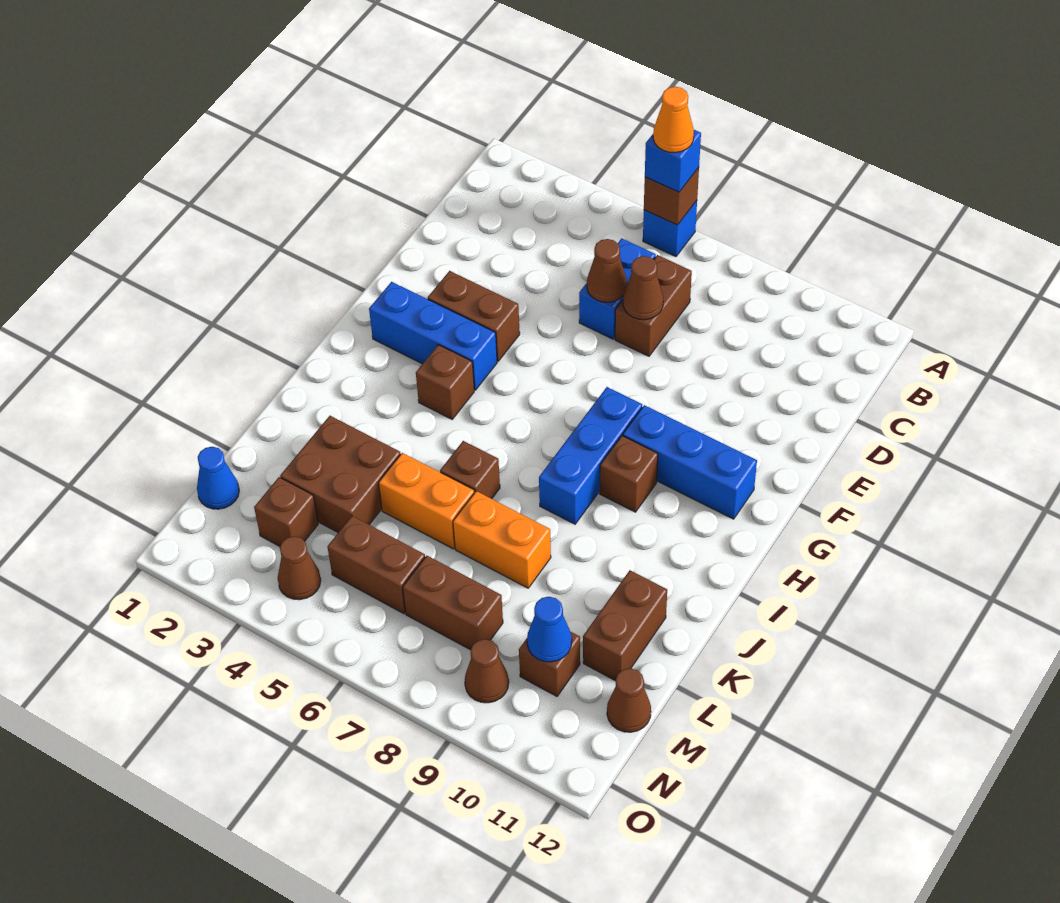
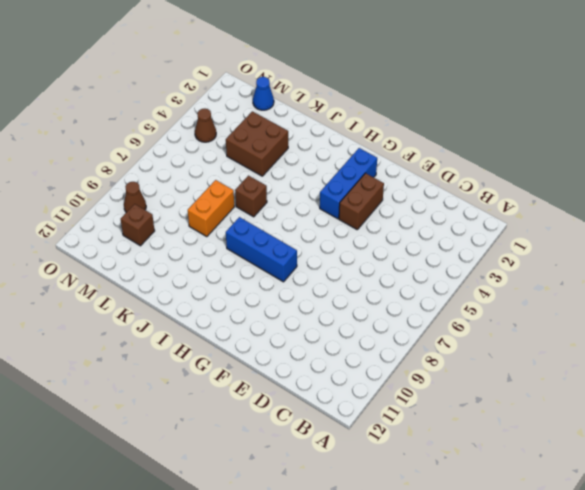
none -> blue brick A6 level 1
none -> blue brick C6:D6 level 1
none -> brown brick C7:D7 level 1

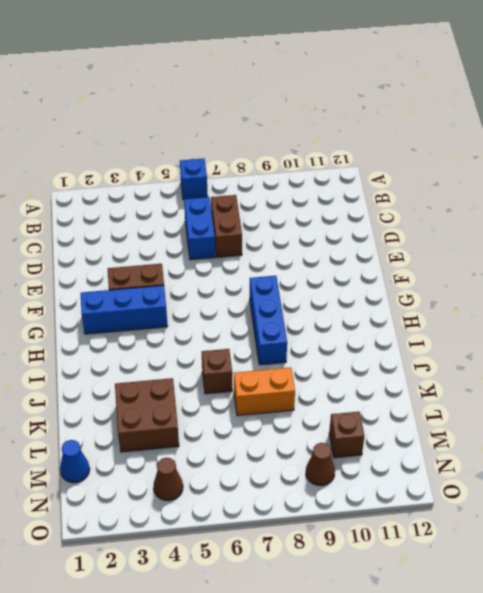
none -> blue brick G9:G11 level 1
none -> brown brick H4 level 1
none -> brown brick H9 level 1

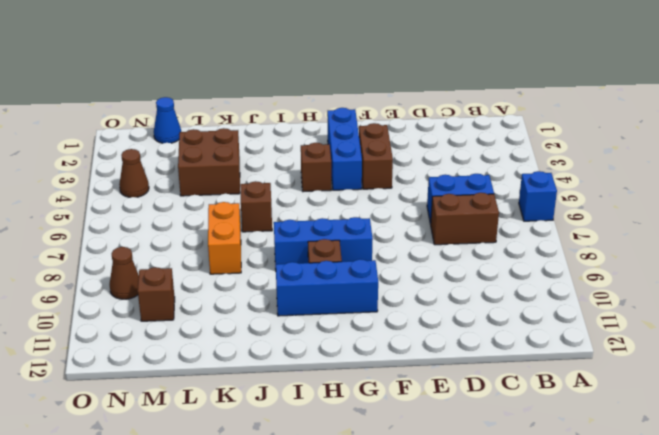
blue brick G10:I10 level 1 -> blue brick G9:G11 level 1
none -> orange brick K5:K6 level 1
none -> brown brick K11:L11 level 1
none -> brown brick M3 level 1

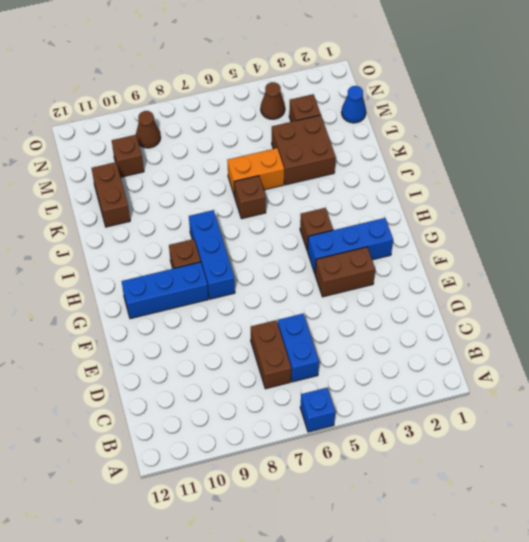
none -> orange brick K7:K8 level 1
none -> brown brick M5:M6 level 1
none -> brown brick M7:M8 level 1

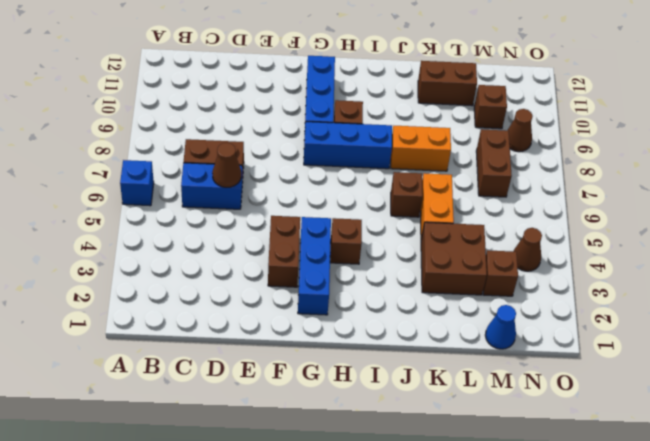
orange brick J8:K8 level 1 -> orange brick K7:K8 level 1
none -> brown brick M5:M6 level 1
none -> brown cone M12 level 1
none -> brown brick A6 level 2

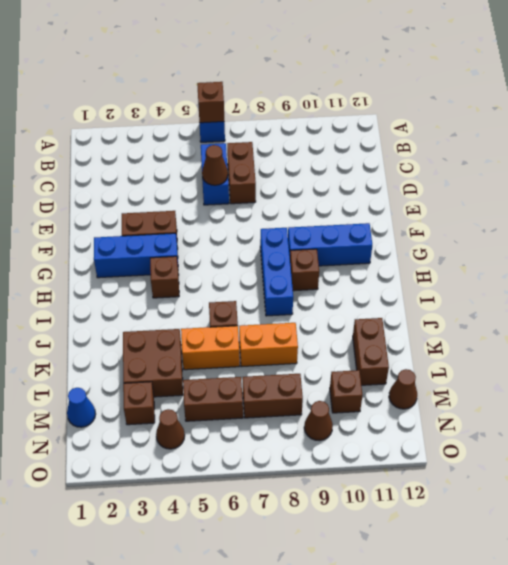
none -> brown cone D7 level 2
none -> blue cone M10 level 2
none -> blue brick A6 level 3

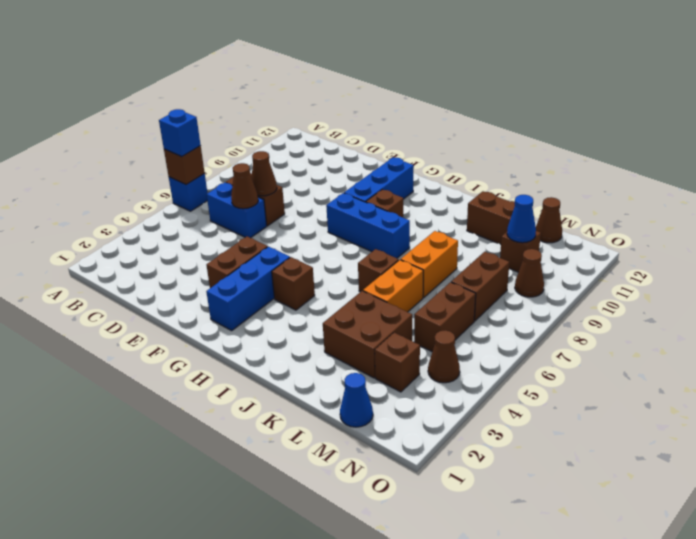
none -> orange cone A6 level 4

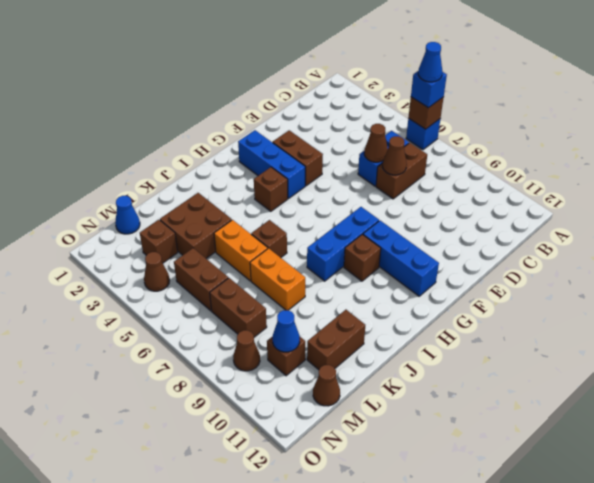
blue cone A6 level 4 -> orange cone A6 level 4

